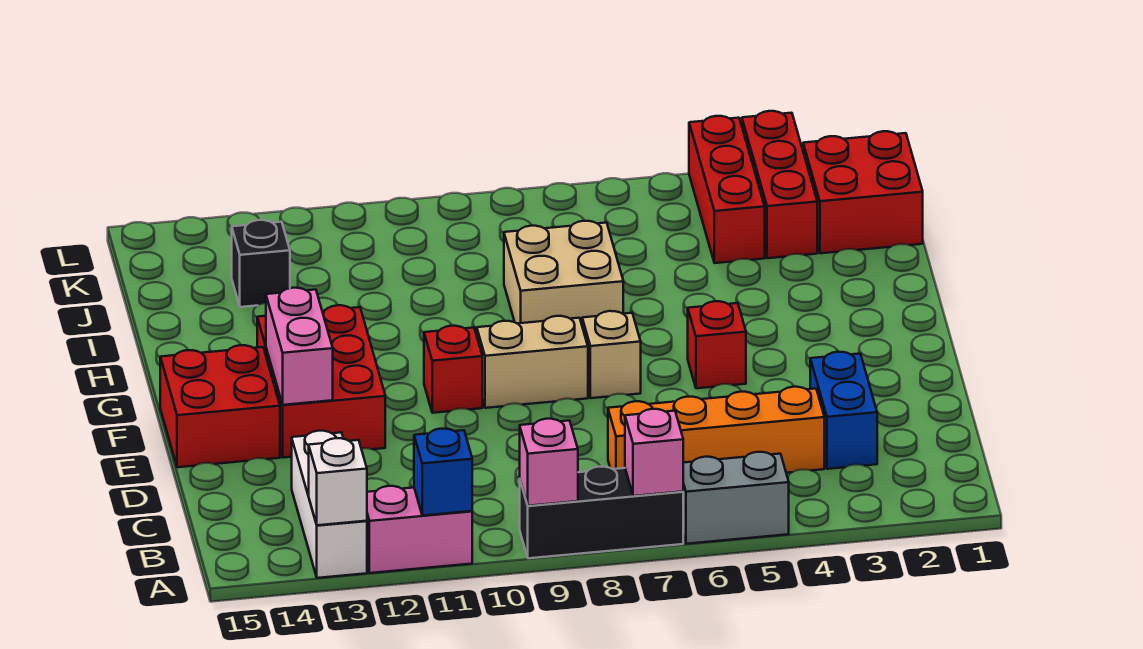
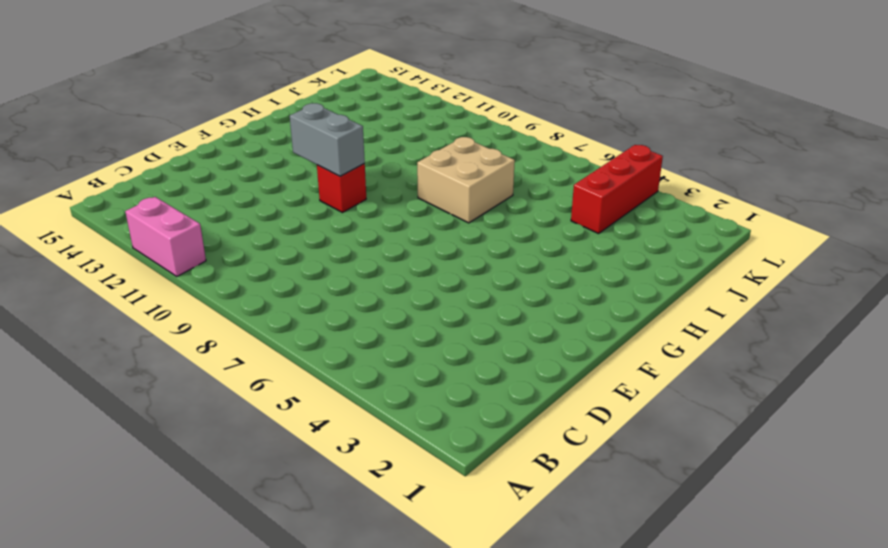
grey brick F10:F11 level 2 -> grey brick A5:A6 level 1
none -> black brick A7:A9 level 1
none -> white brick A13:C13 level 1
none -> blue brick C3:D3 level 1

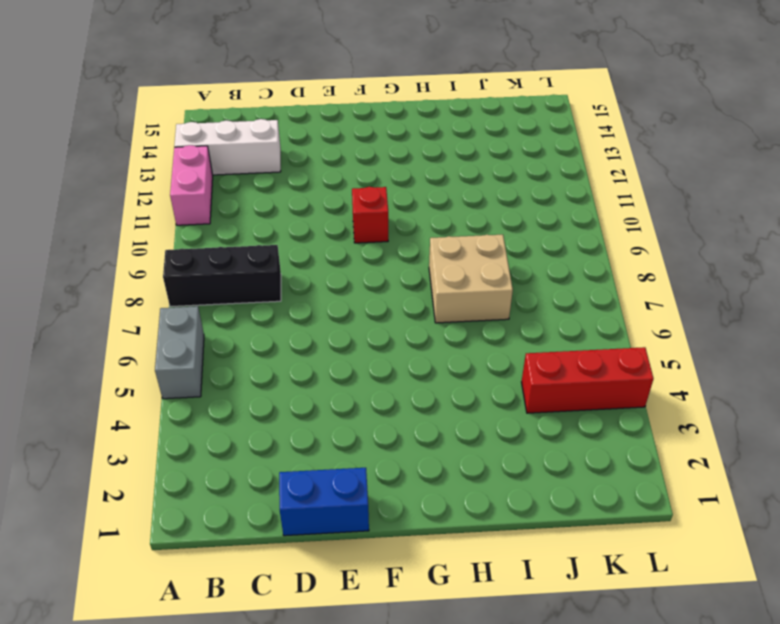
black brick A8:C8 level 1 -> black brick A7:A9 level 1
blue brick D1:E1 level 1 -> blue brick C3:D3 level 1
none -> orange brick C4:C7 level 1
none -> red brick E12:G13 level 1
none -> red brick E14:F15 level 1

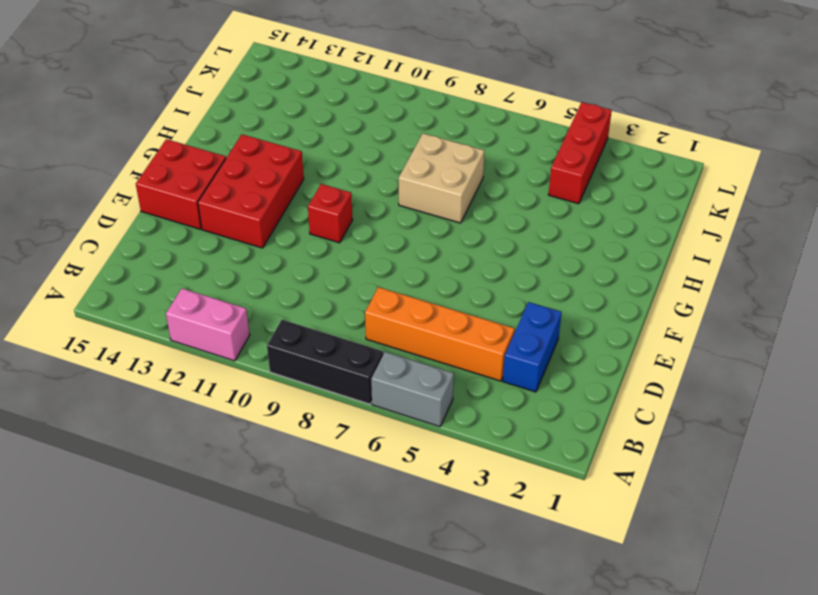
none -> white brick A13:C13 level 1
none -> red brick F5 level 1
none -> tan brick F7 level 1

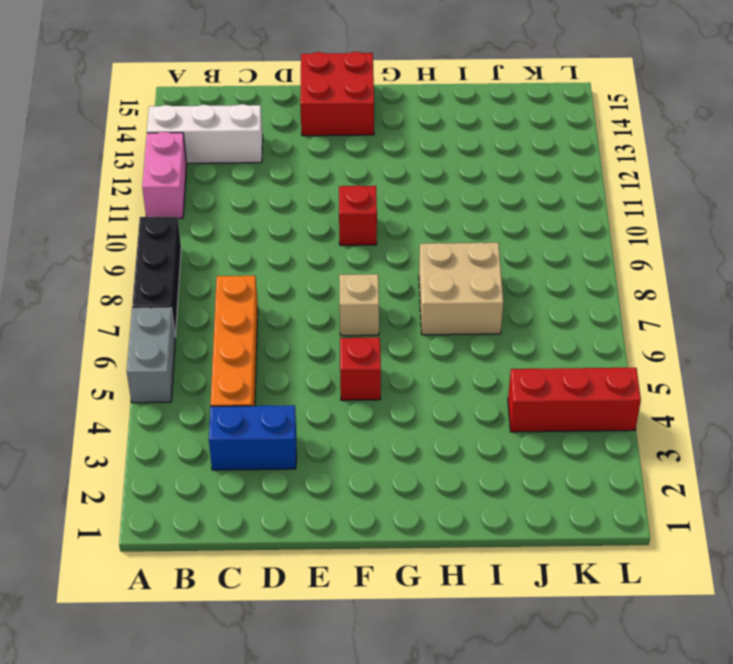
none -> red brick E12:G13 level 1
none -> tan brick F8:F9 level 1
none -> red brick J1:K2 level 1

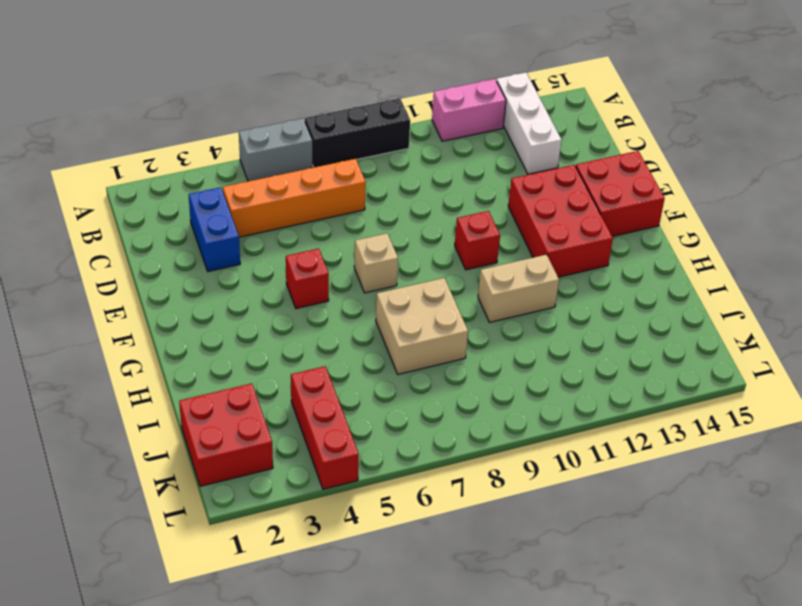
tan brick H10:H11 level 1 -> tan brick F8:F9 level 1
none -> red brick J3:L3 level 1
none -> black brick J13 level 1
none -> pink brick A7 level 2

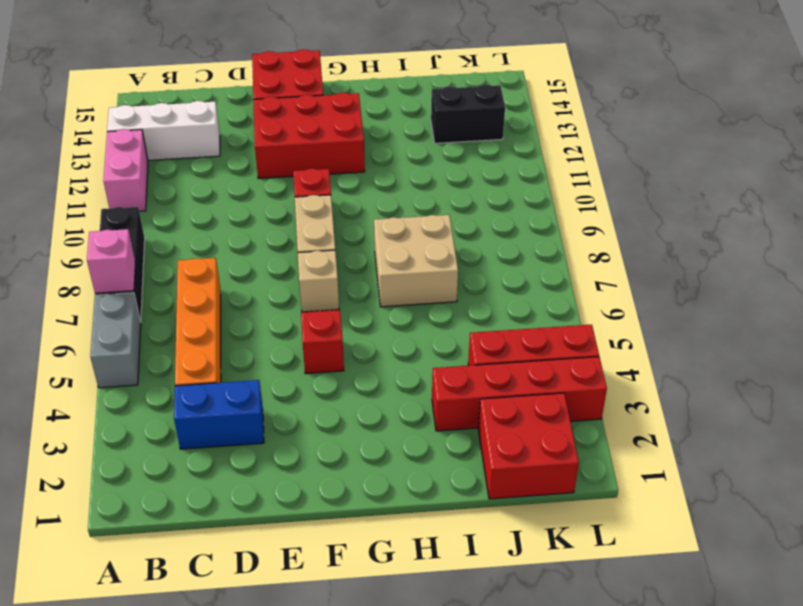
red brick I3:L3 level 1 -> red brick J3:L3 level 1
black brick J13:K13 level 1 -> black brick J13 level 1
none -> pink brick A9 level 2
none -> blue brick A11 level 2
none -> white brick A13 level 2

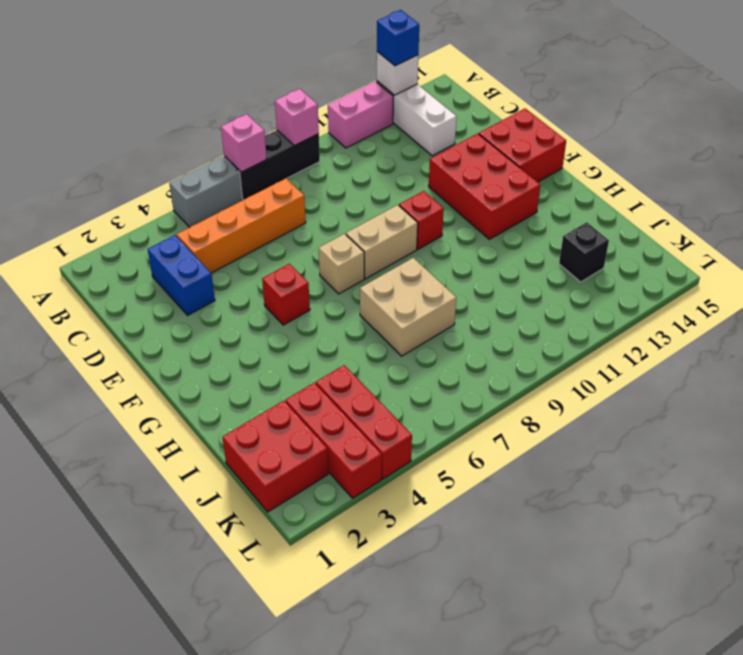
blue brick A13 level 3 -> blue brick A11 level 2
none -> pink brick E13:F13 level 2

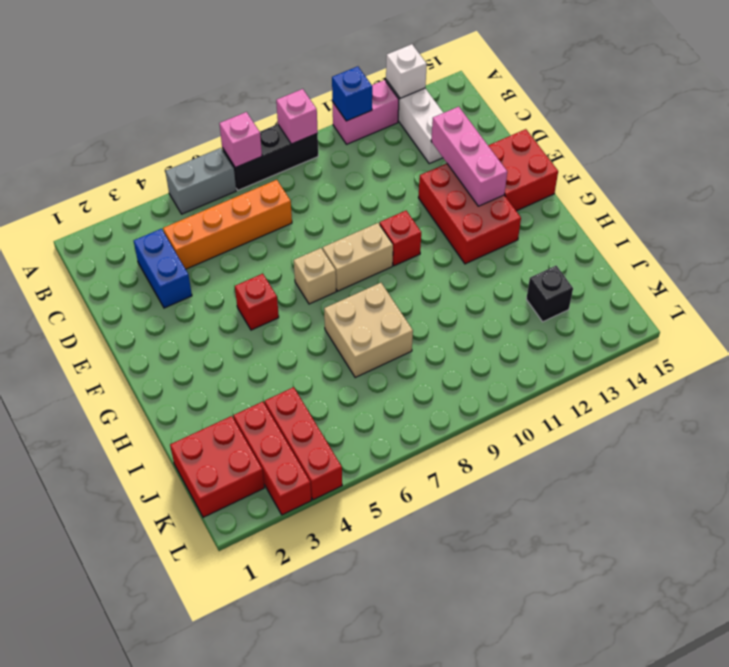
pink brick D13:F13 level 2 -> pink brick E13:F13 level 2

